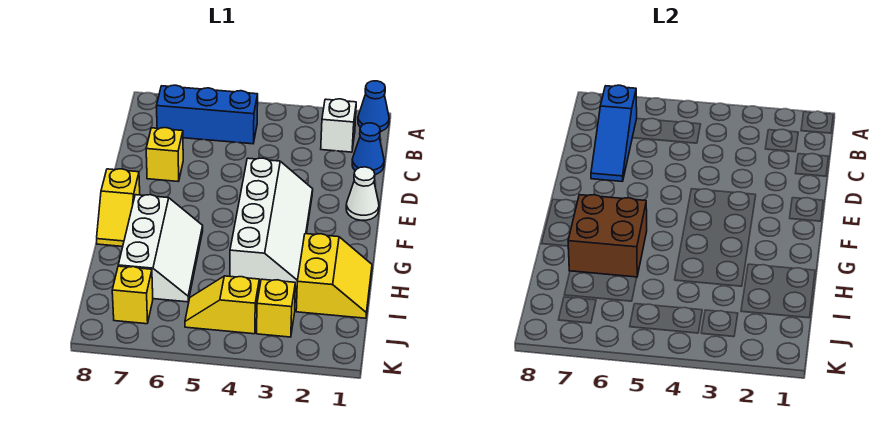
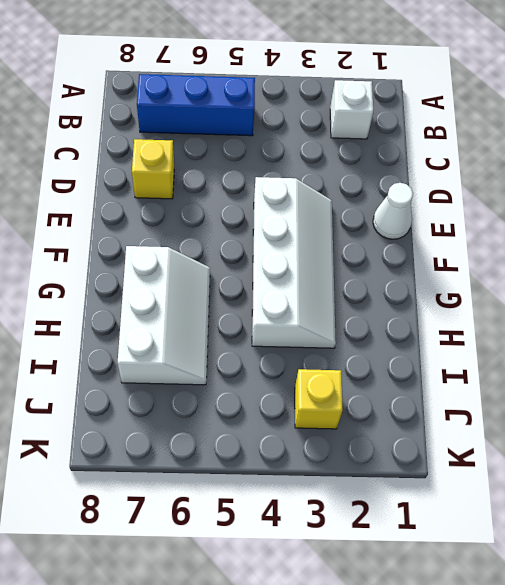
none -> blue cone A1 level 1
none -> blue cone C1 level 1
none -> yellow slope F8:G8 level 1 top F

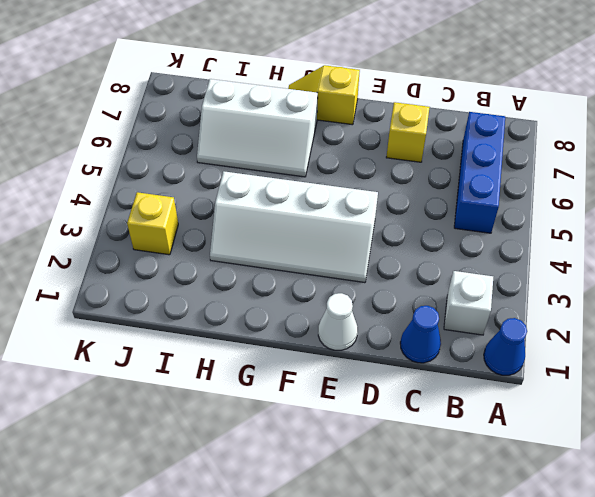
none -> yellow slope H1:I2 level 1 top 2
none -> yellow slope J4:J5 level 1 top 4
none -> yellow brick J7 level 1

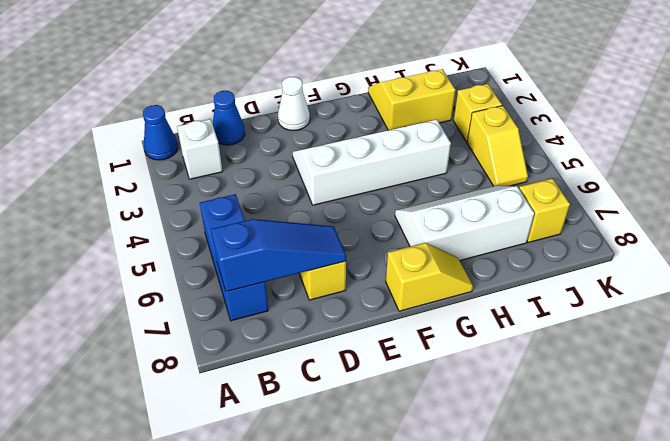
none -> brown brick G6:H7 level 2

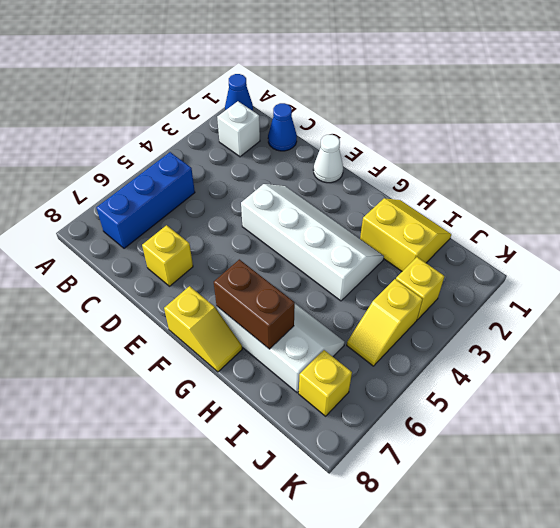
brown brick G7:H7 level 2 -> brown brick G6:H7 level 2
none -> blue slope B7:D7 level 2 top B

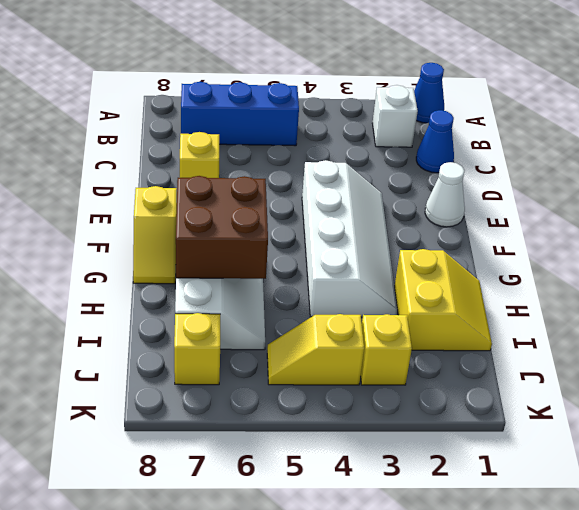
none -> blue slope B7:D7 level 2 top B

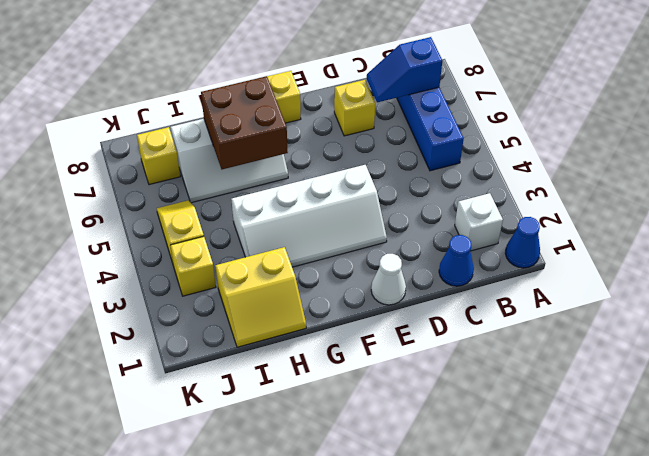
blue slope B7:C7 level 2 top B -> blue slope B7:D7 level 2 top B

